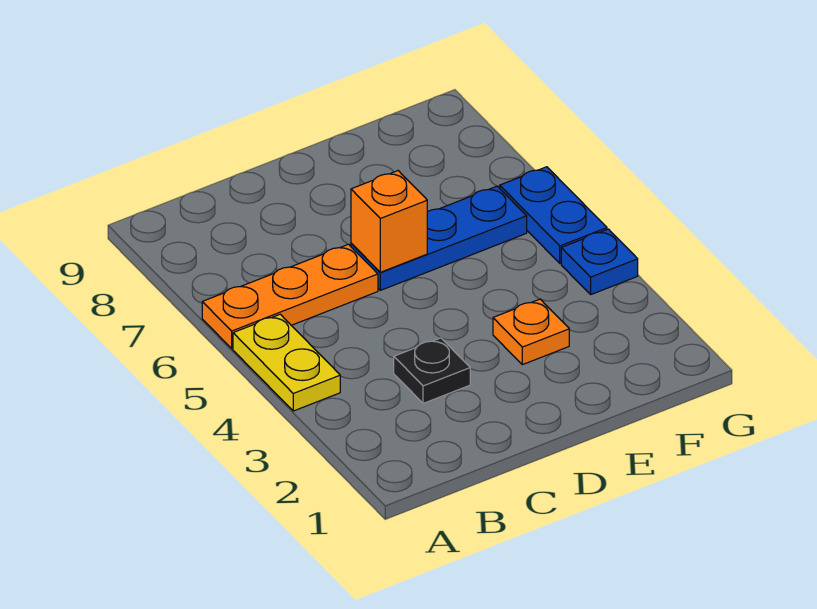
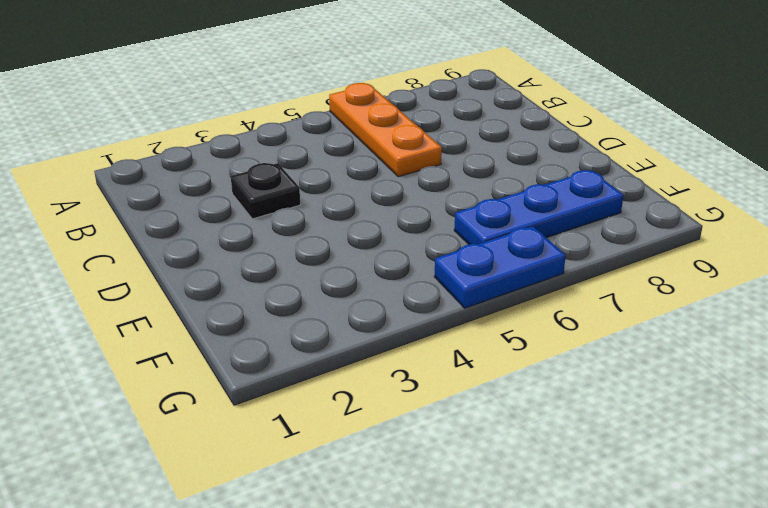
blue plate F6:F8 level 1 -> blue plate D6:F6 level 1
none -> yellow plate A4:A5 level 1
none -> orange plate E3 level 1

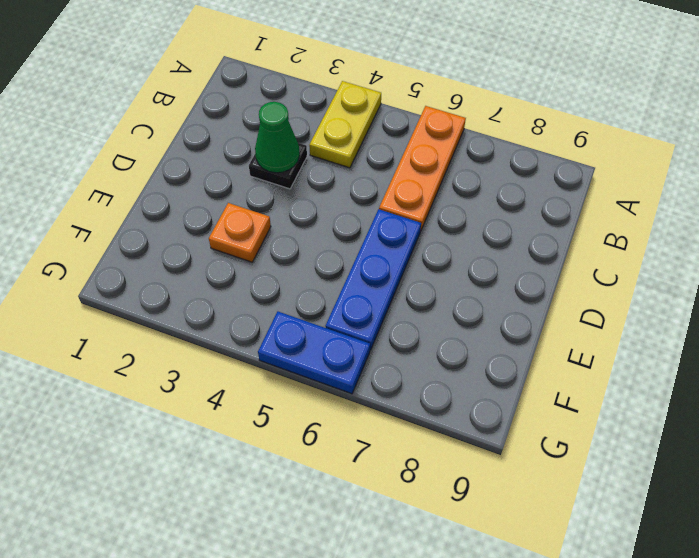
yellow plate A4:B4 level 1 -> yellow plate A4:A5 level 1
green cone C3 level 2 -> none
none -> blue plate G4 level 1
none -> orange brick D6 level 2

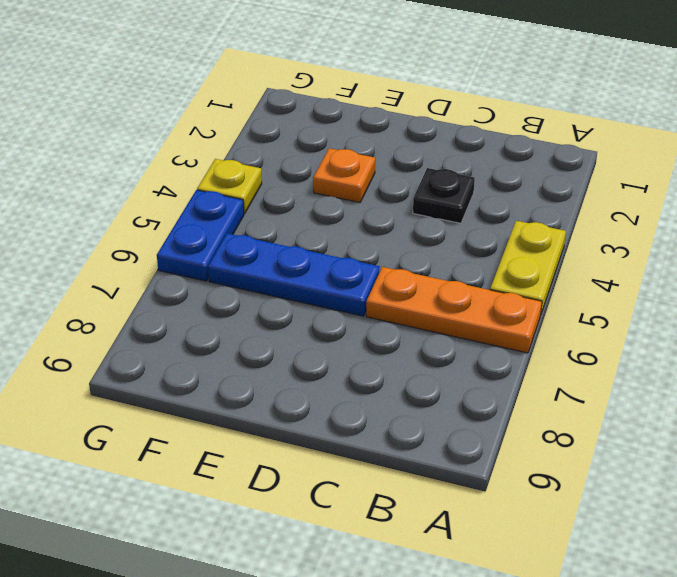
yellow plate G4 level 1 -> blue plate G4 level 1
none -> orange brick D6 level 2

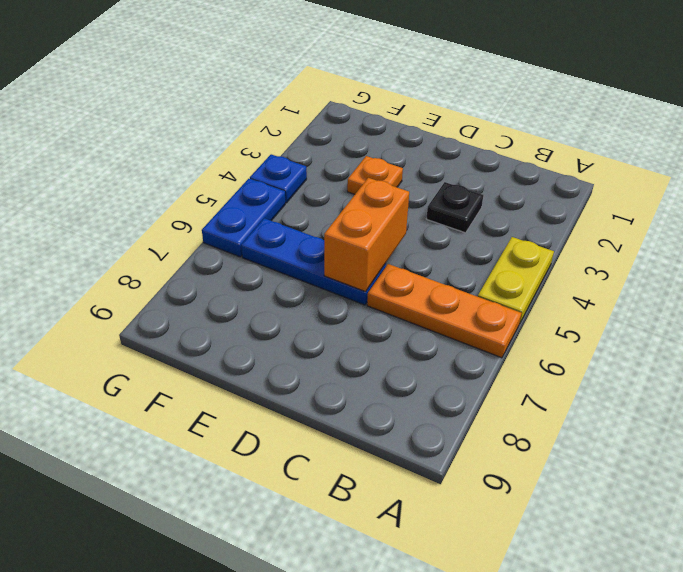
orange brick D5:D6 level 2 -> orange brick D6 level 2

